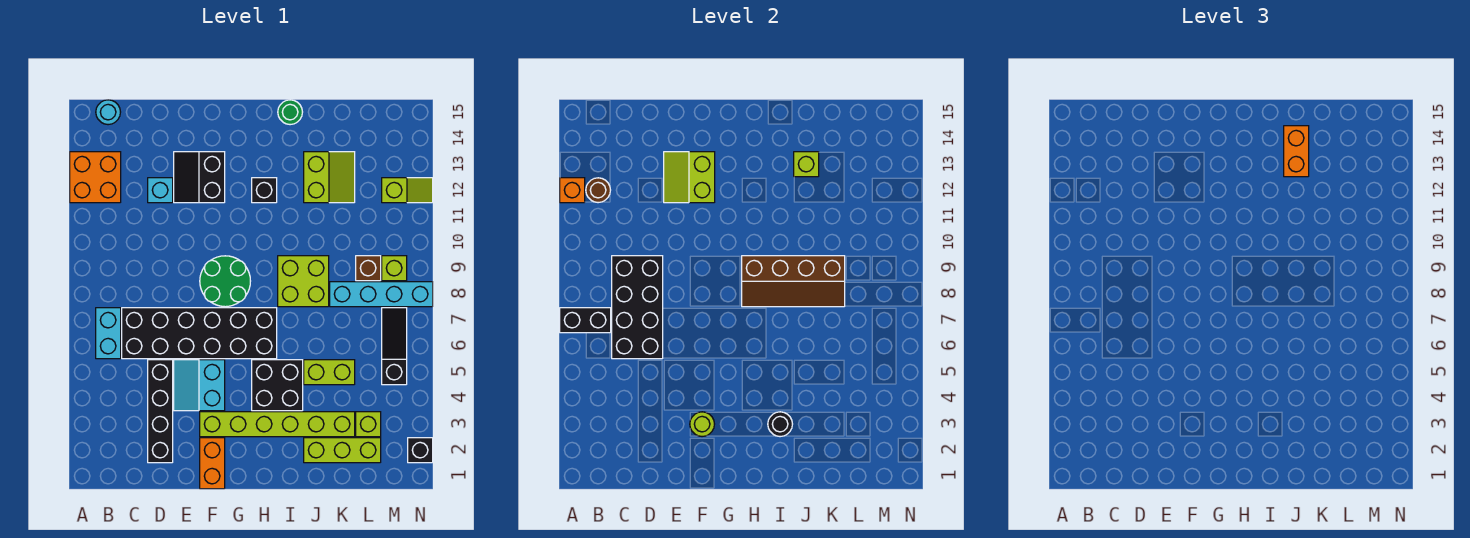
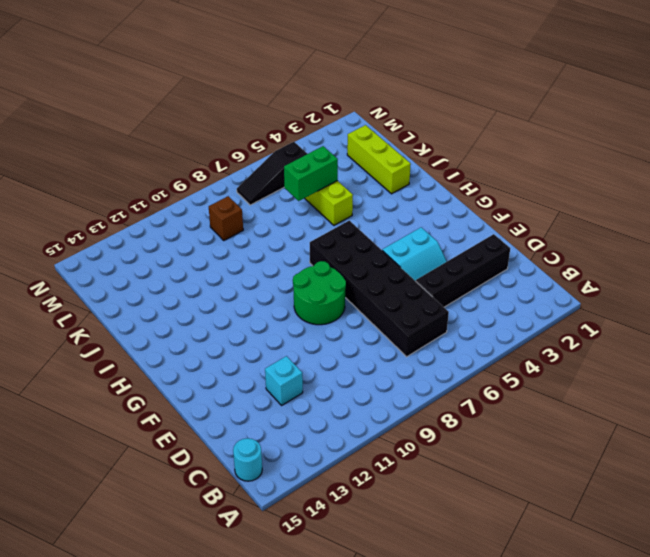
green brick K5:K6 level 2 -> none
none -> orange brick A12:B13 level 1
none -> cyan brick B6:B7 level 1
none -> black slope E12:F13 level 1 top F
none -> orange brick F1:F2 level 1

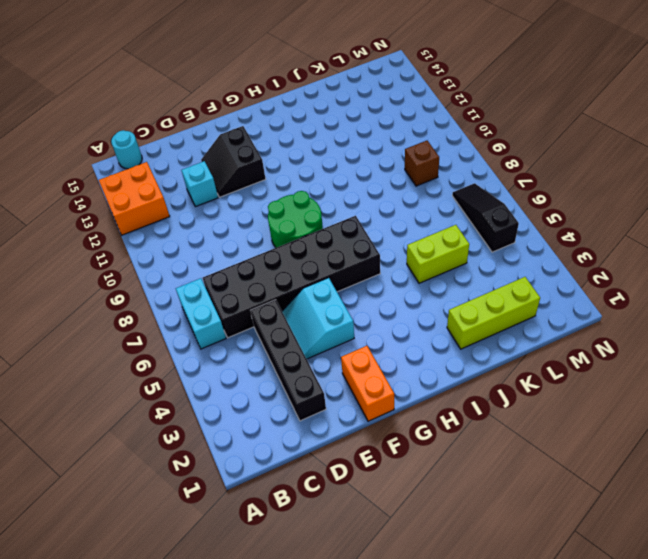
none -> lime brick F3:K3 level 1
none -> black brick H4:I5 level 1
none -> black brick H12 level 1
none -> lime brick I8:J9 level 1

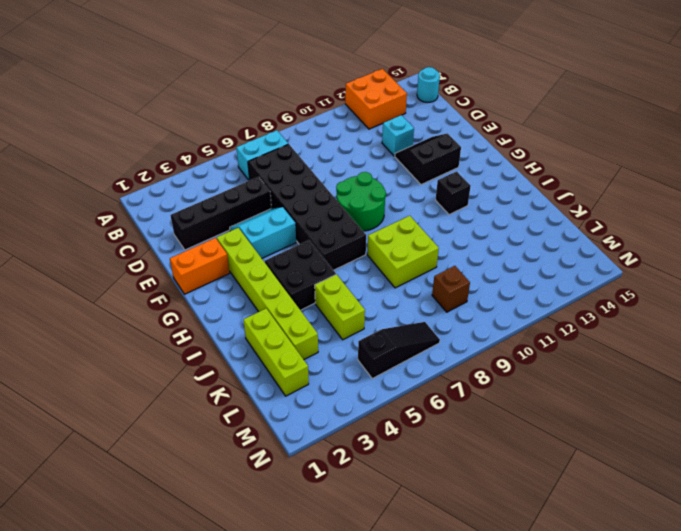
none -> green round brick I15 level 1
none -> lime slope J12:K13 level 1 top J
none -> cyan brick K8:N8 level 1
none -> lime brick L3 level 1

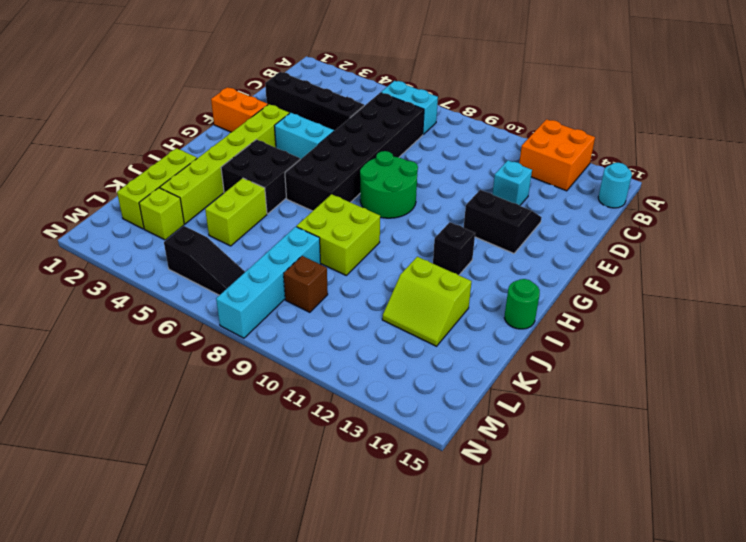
none -> lime brick M9 level 1
none -> lime slope M12:N12 level 1 top M
none -> black brick N2 level 1
none -> black brick A7:B7 level 2

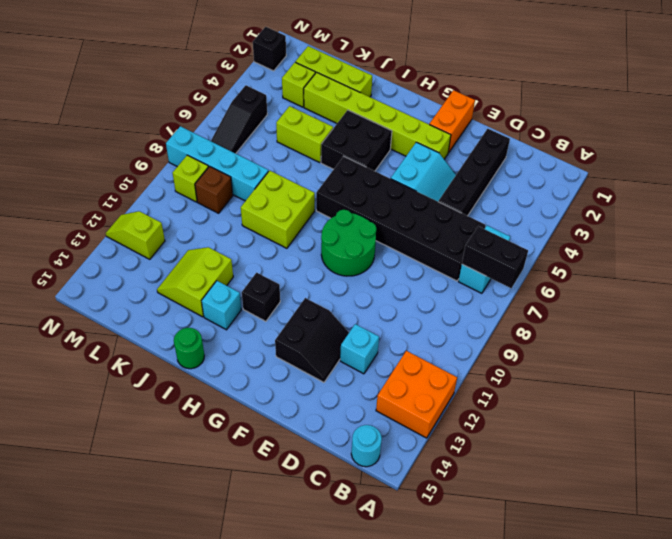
cyan brick I13 level 1 -> none
none -> orange brick A12 level 2
none -> brown round brick B12 level 2
none -> black brick C6:D9 level 2
none -> lime slope E12:F13 level 2 top F

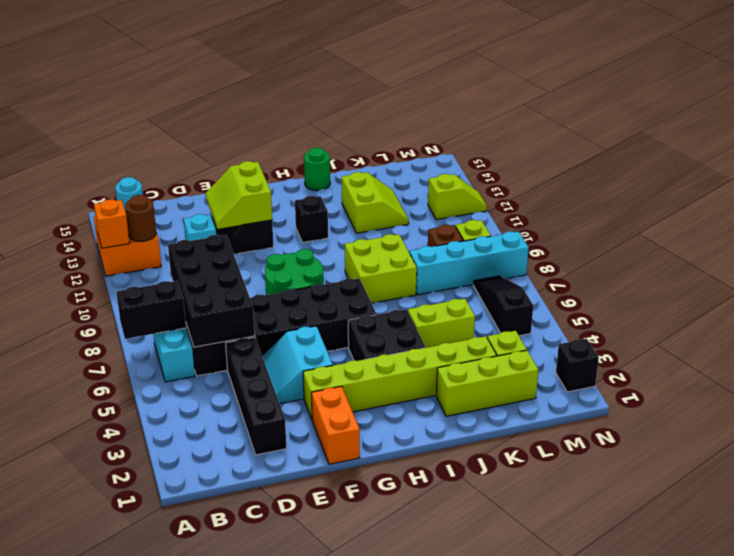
none -> lime round brick F3 level 2
none -> brown slope H8:K9 level 2 top 9
none -> black round brick I3 level 2
none -> lime brick J13 level 2

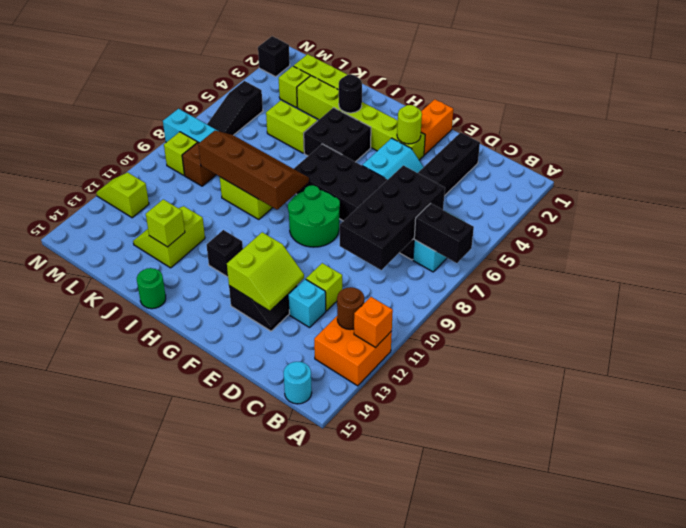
lime brick D11 level 1 -> none
none -> orange brick J13:J14 level 3

